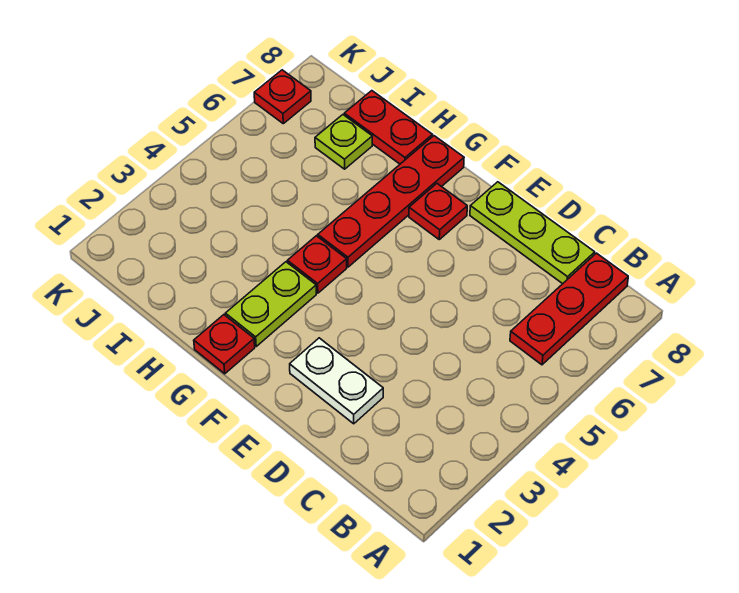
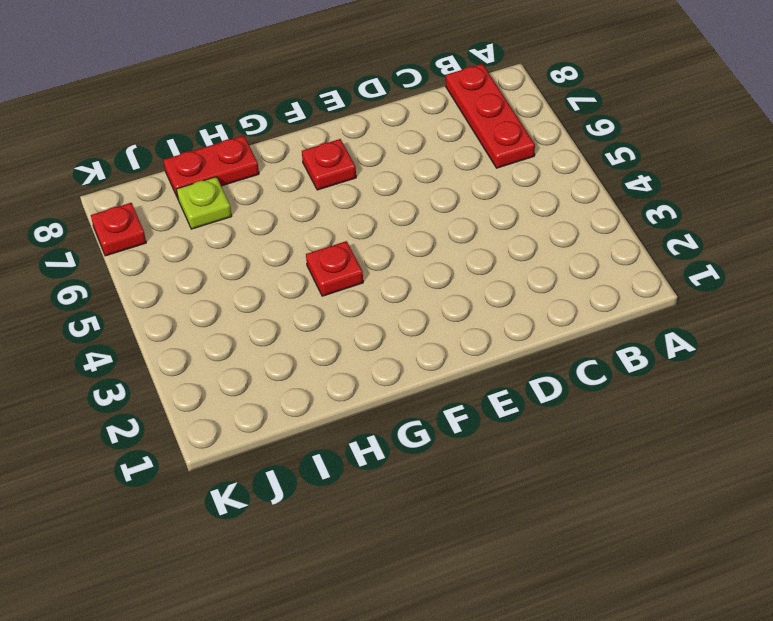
none -> lime plate C8:E8 level 1
none -> white plate D2:E2 level 1

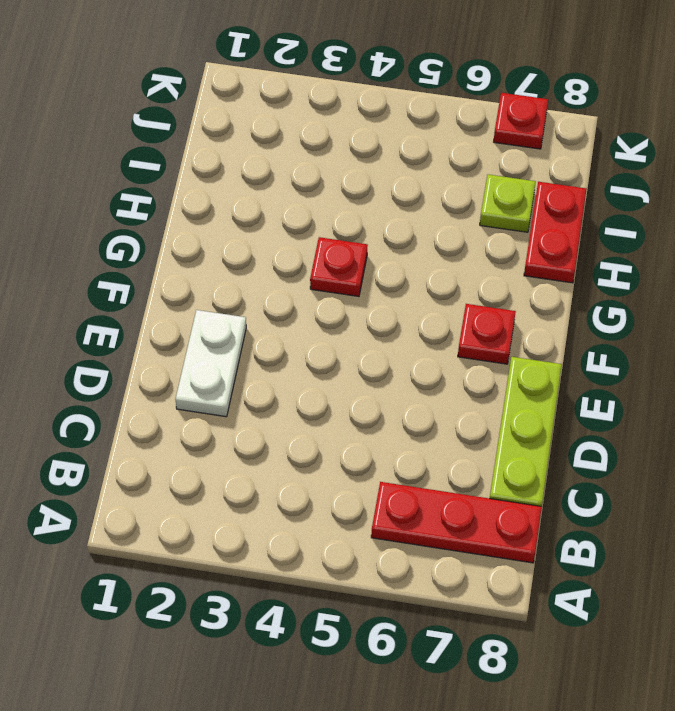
none -> red plate G1 level 1
none -> lime plate G2:G3 level 1

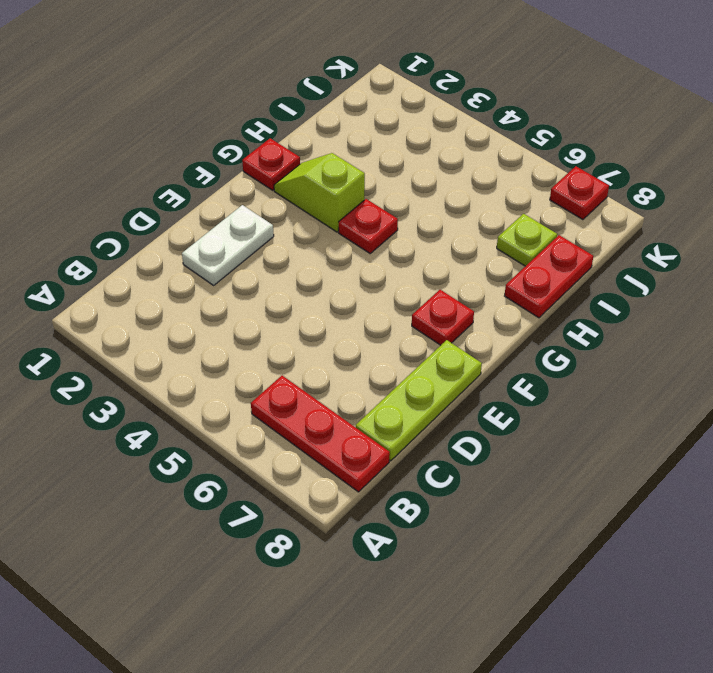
lime slope G2:G3 level 1 top 3 -> lime plate G2:G3 level 1
none -> red plate G5:G8 level 1

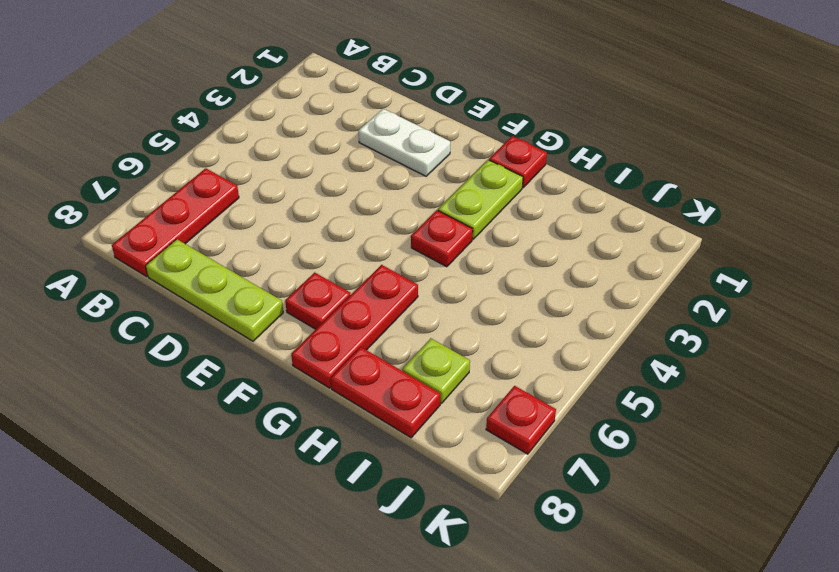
red plate G6:G8 level 1 -> red plate G5:G8 level 1

